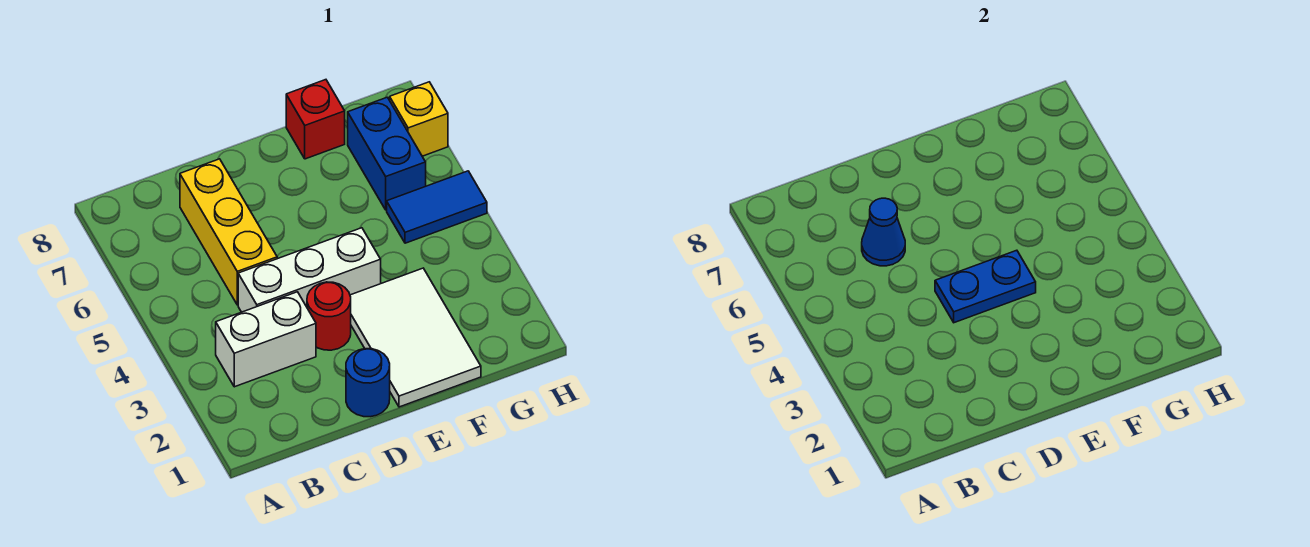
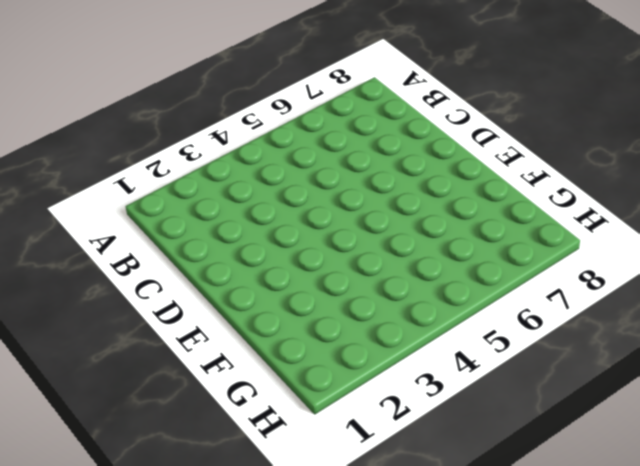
none -> white brick B3:C3 level 1
none -> white brick C4:E4 level 1
none -> yellow brick C5:C7 level 1

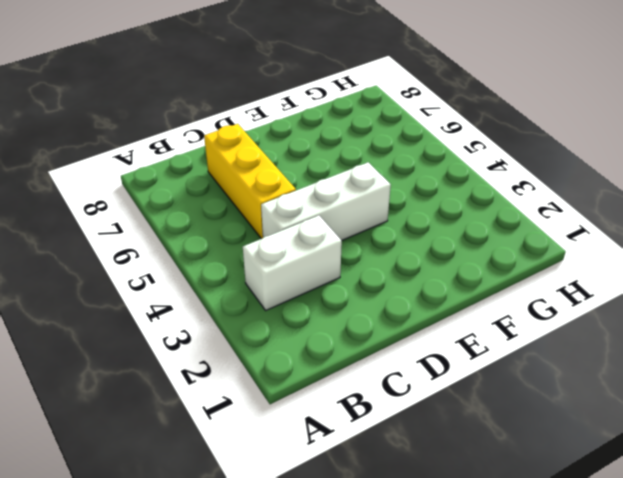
none -> blue round brick D1 level 1
none -> red round brick D3 level 1
none -> white tile E1:F3 level 1

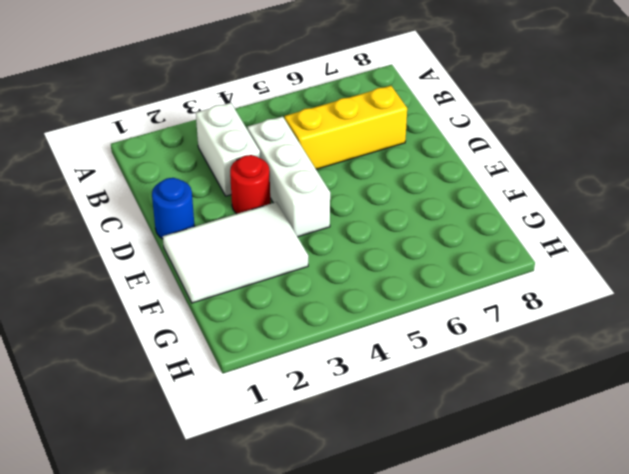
none -> red brick F8 level 1
none -> blue tile G5:H5 level 1
none -> blue brick G6:G7 level 1

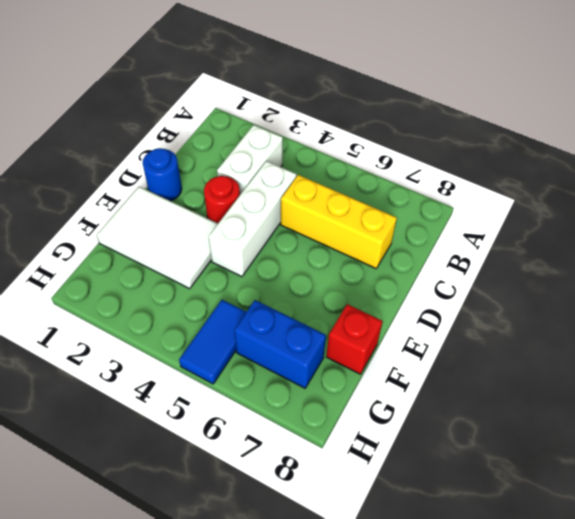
none -> yellow brick H7 level 1
none -> blue cone C6 level 2
none -> blue plate D4:E4 level 2

